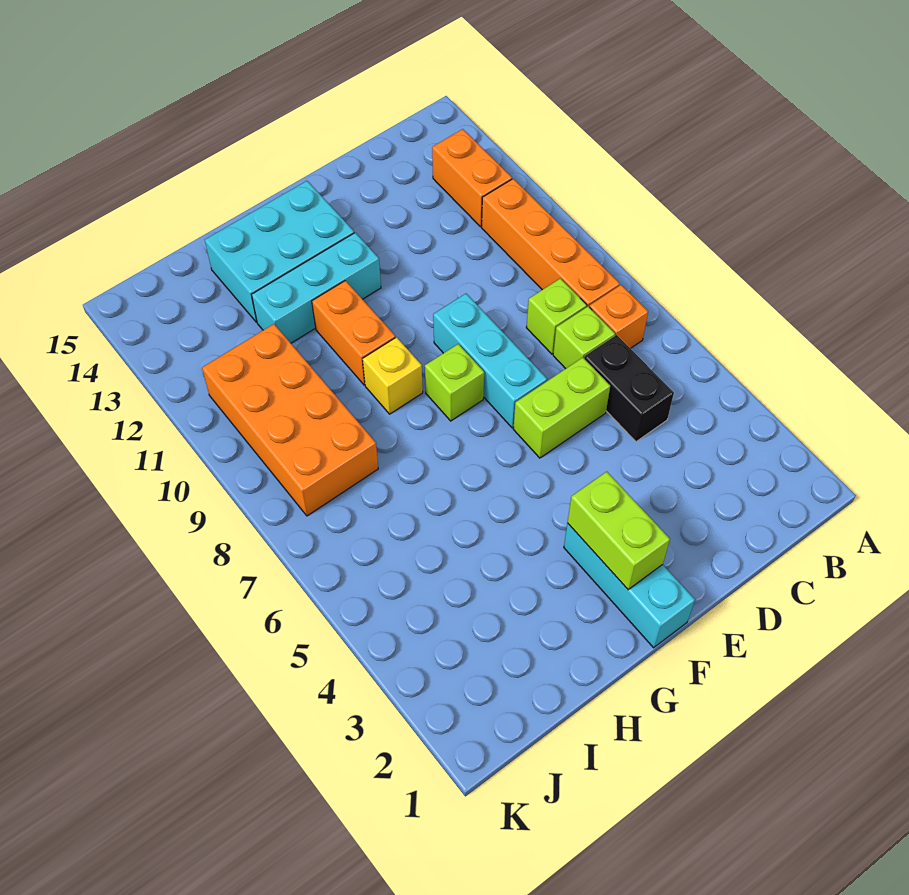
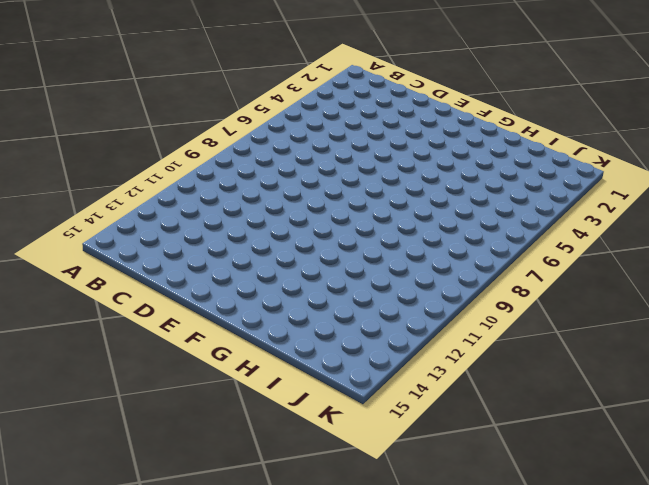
none -> orange brick B7 level 1
none -> orange brick B8:B11 level 1
none -> orange brick B12:B13 level 1

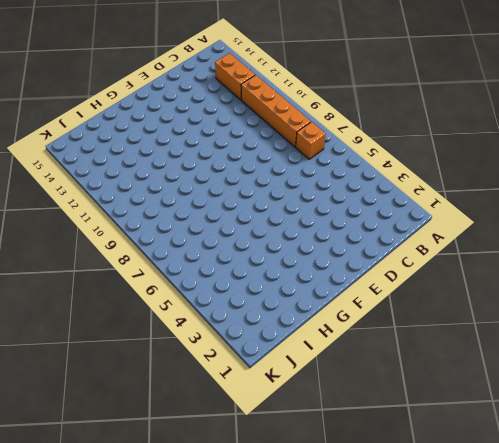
none -> black brick C5:C6 level 1
none -> lime brick C7 level 1
none -> lime brick C8 level 1

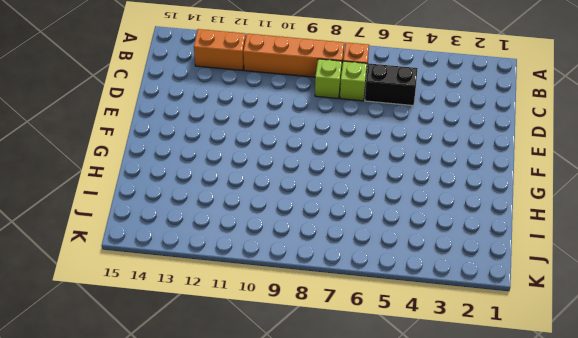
none -> lime brick D6:E6 level 1
none -> cyan brick E7:E9 level 1
none -> cyan brick F1:F3 level 1

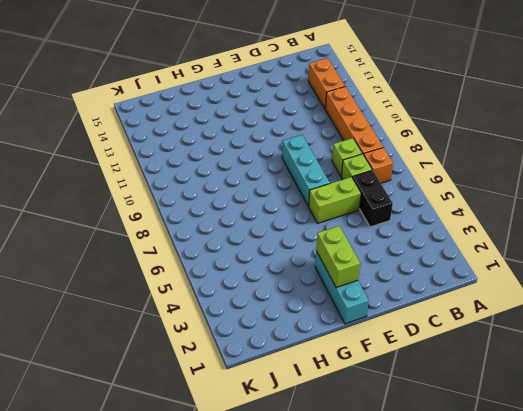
none -> lime brick F8 level 1
none -> cyan brick F12:H12 level 1
none -> cyan brick F13:H14 level 1

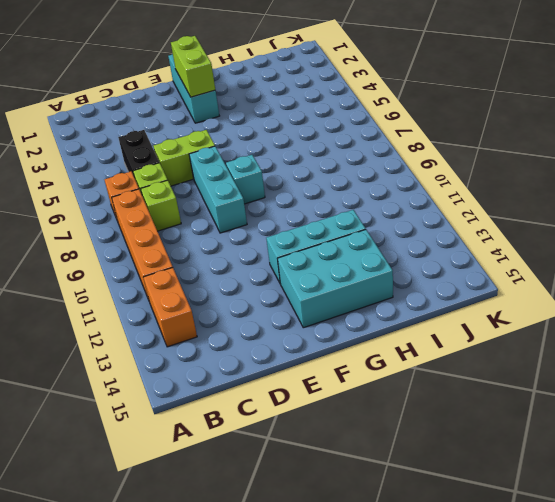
cyan brick F8 level 1 -> lime brick F8 level 1
none -> yellow brick G9 level 1
none -> orange brick G10:G11 level 1
none -> orange brick I8:J11 level 1

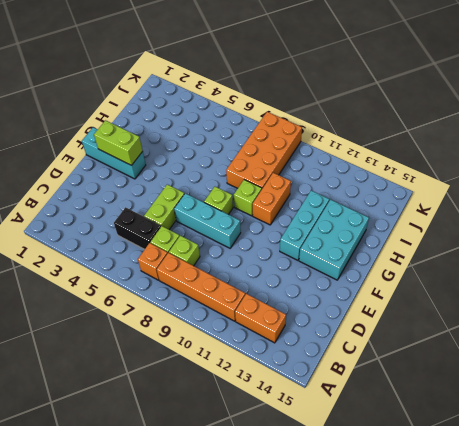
lime brick G9 level 1 -> yellow brick G9 level 1
orange brick G10:H10 level 1 -> orange brick G10:G11 level 1
orange brick H8:K9 level 1 -> orange brick I8:J11 level 1

